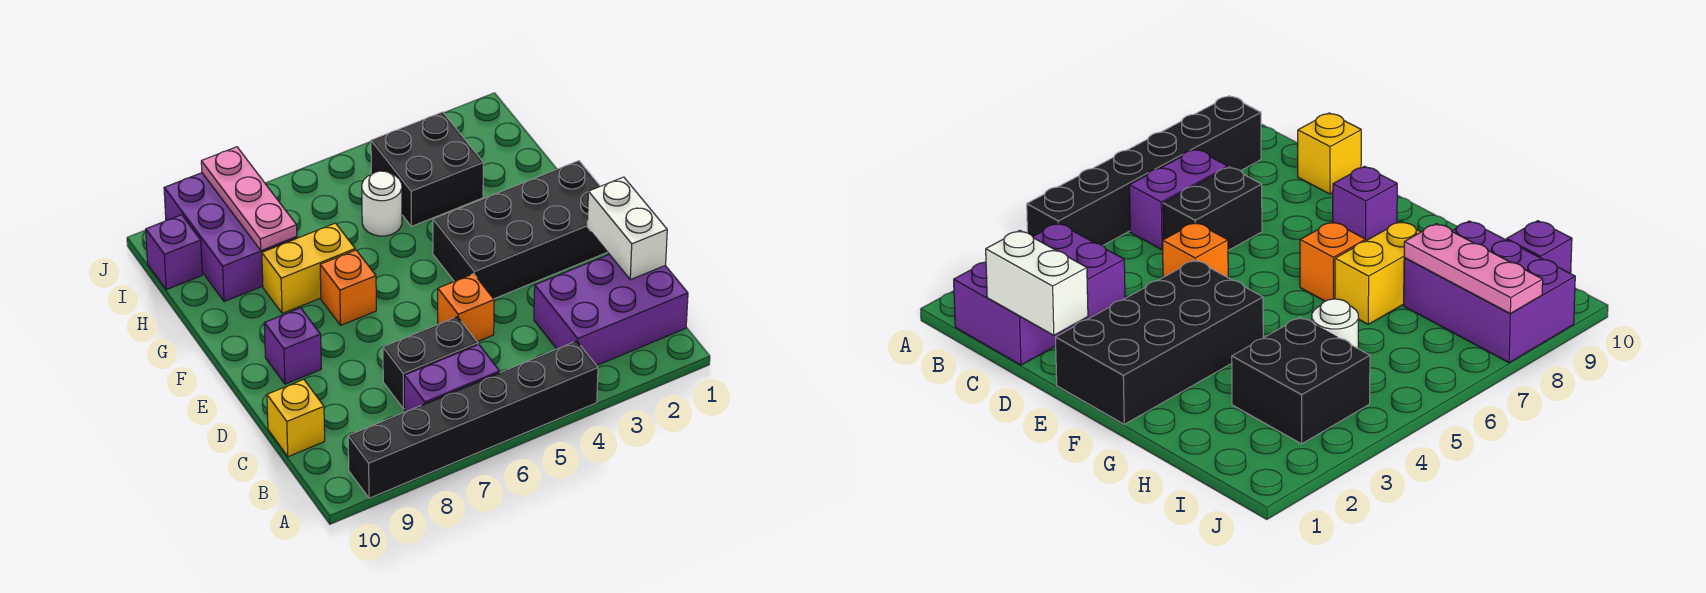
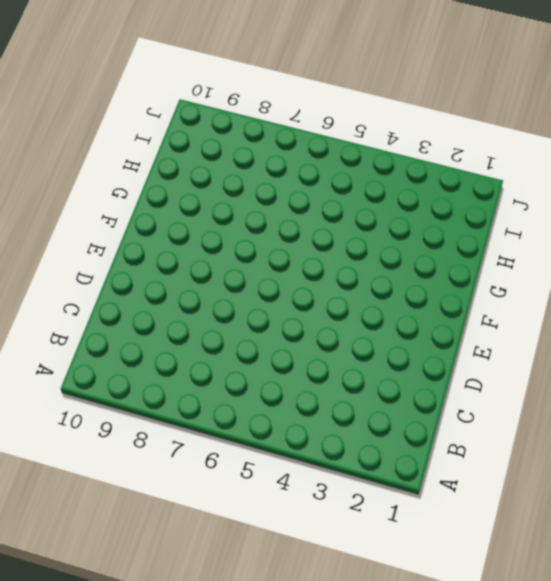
none -> black brick A4:A9 level 1
none -> purple brick B1:C3 level 1
none -> purple brick B6:B7 level 1

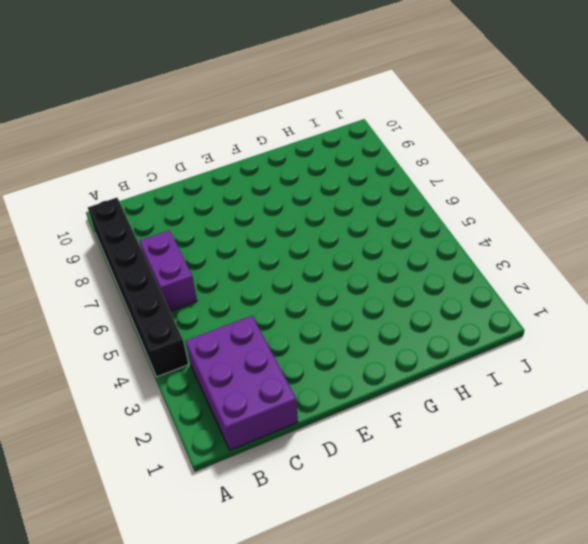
none -> black brick C6:C7 level 1
none -> yellow brick C10 level 1
none -> orange brick D5 level 1

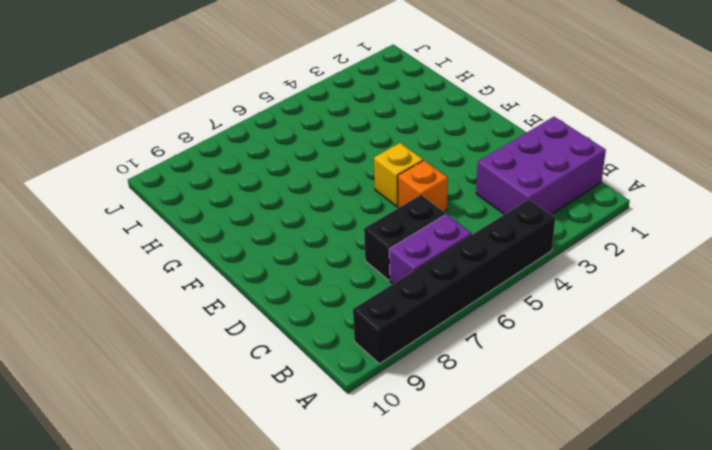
yellow brick E5 level 1 -> yellow brick C10 level 1
none -> black brick E1:F4 level 1
none -> purple brick E9 level 1
none -> orange brick F7 level 1

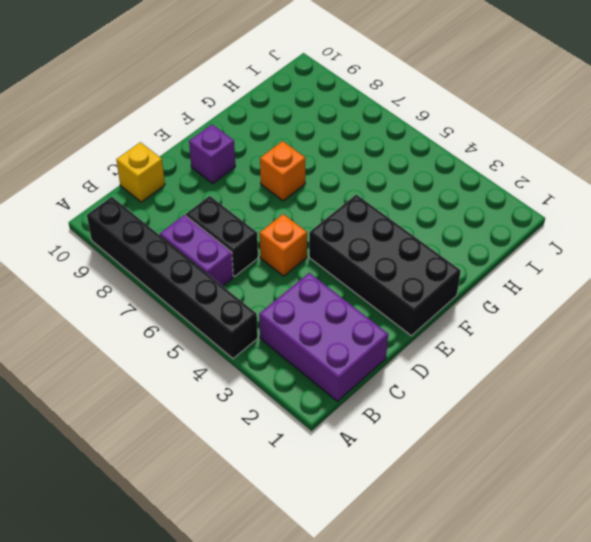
none -> yellow brick G7:G8 level 1
none -> black brick H3:I4 level 1
none -> white round brick H5 level 1

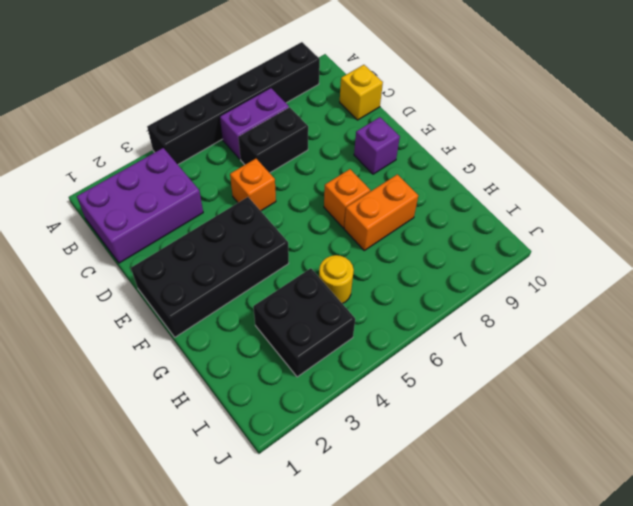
orange brick G7:G8 level 1 -> yellow brick G7:G8 level 1
yellow round brick H5 level 1 -> white round brick H5 level 1
none -> purple brick H8:J9 level 1
none -> purple brick I10 level 1
none -> white brick C1:D1 level 2

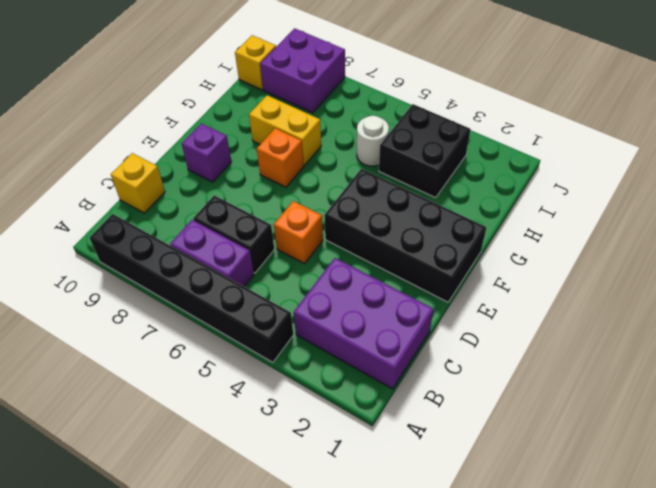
purple brick I8:J9 level 1 -> purple brick H8:J9 level 1
yellow brick I10 level 1 -> purple brick I10 level 1
none -> white brick C1:D1 level 2
none -> pink plate H8:J8 level 2

